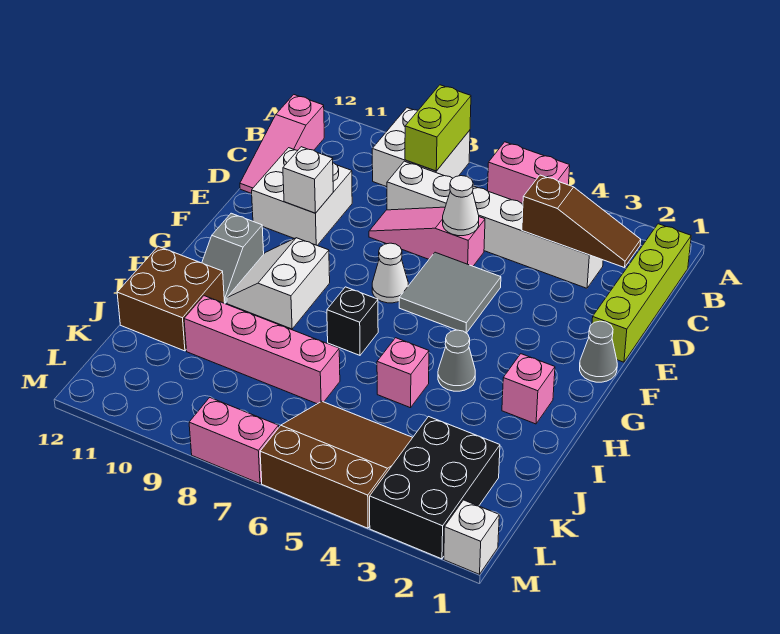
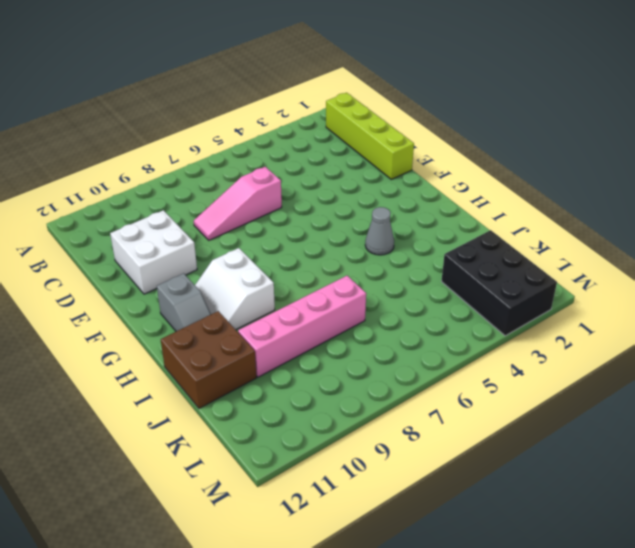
none -> pink brick A5:A6 level 1
none -> white brick A8:B9 level 1
none -> pink slope B12:D12 level 1 top B

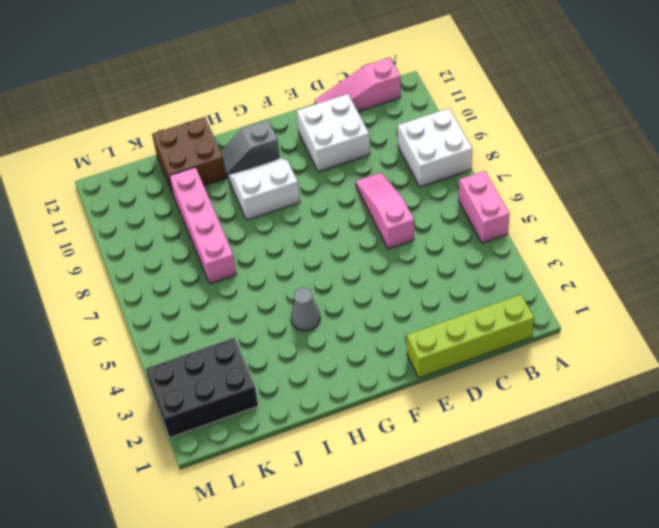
none -> white brick C3:C8 level 1
none -> grey tile E5:F6 level 1
none -> grey cone F1 level 1

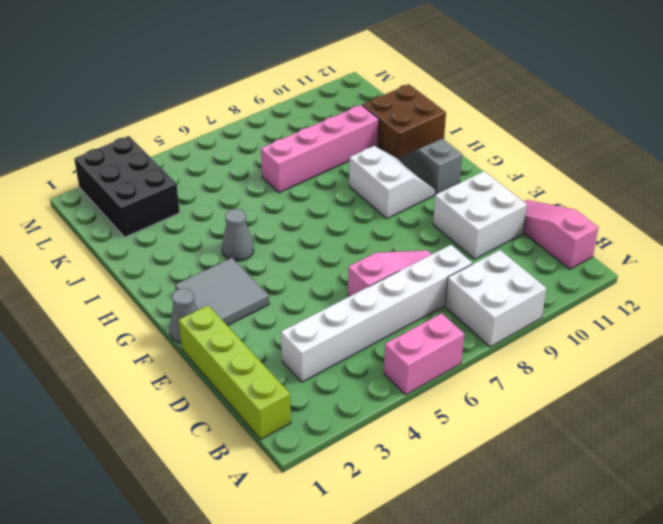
grey tile F2:G3 level 1 -> grey tile E5:F6 level 1
none -> white cone F7 level 1
none -> pink brick H2 level 1
none -> black brick H7 level 1

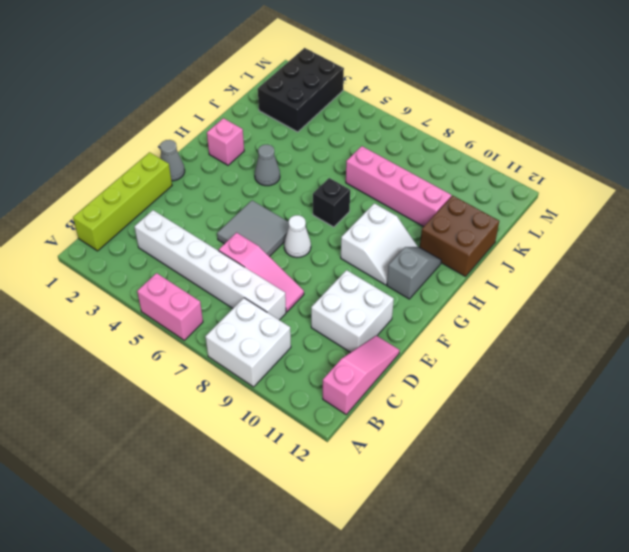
none -> pink brick I5 level 1
none -> brown slope K4:M6 level 1 top M
none -> white brick M1 level 1

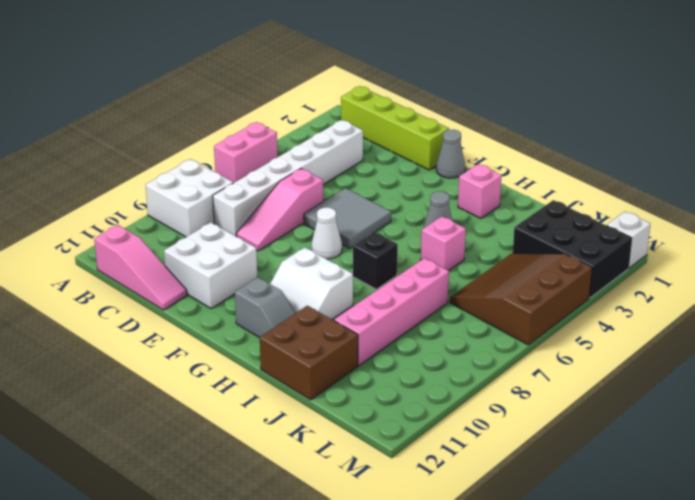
none -> pink brick M7:M8 level 1
none -> lime brick A8:B8 level 2
none -> brown slope C2:C4 level 2 top 4

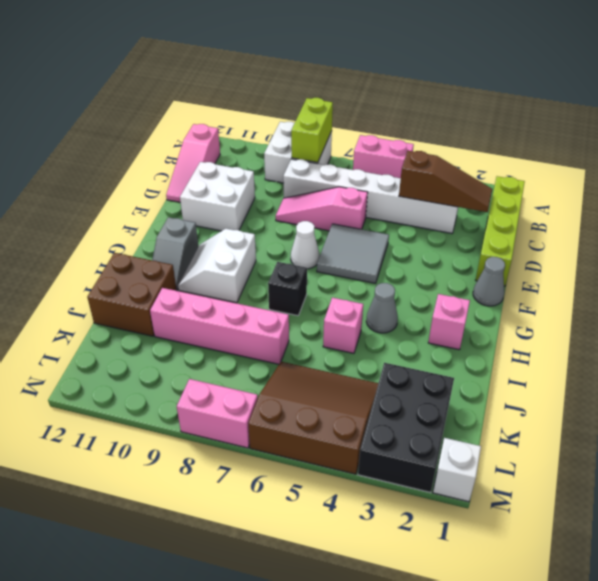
none -> white cone D6 level 2
none -> white brick E10 level 2

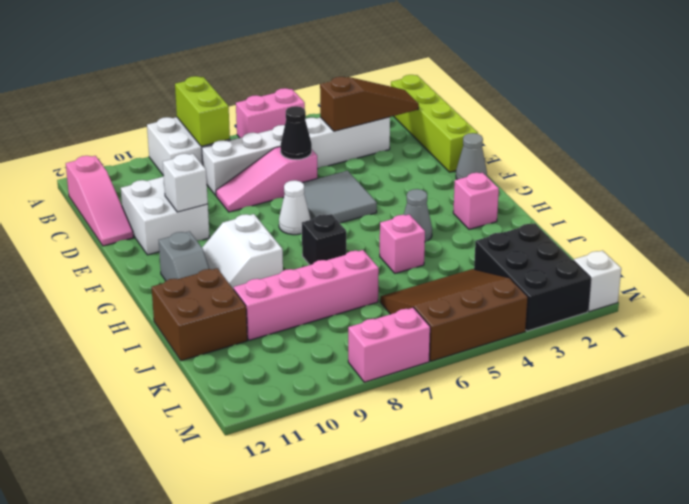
black cone D6 level 2 -> white cone D6 level 2

